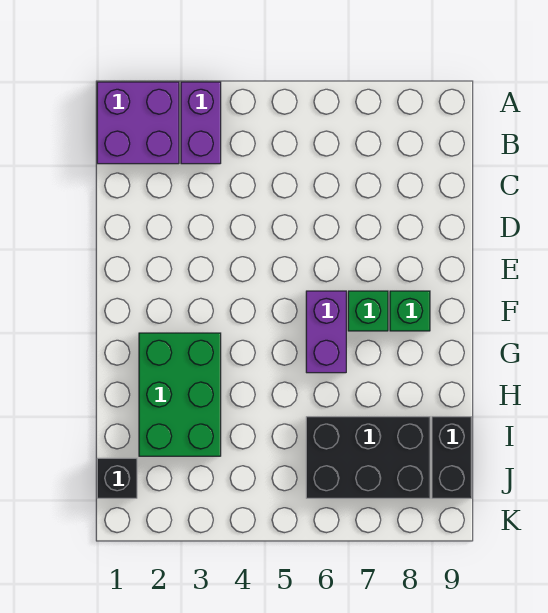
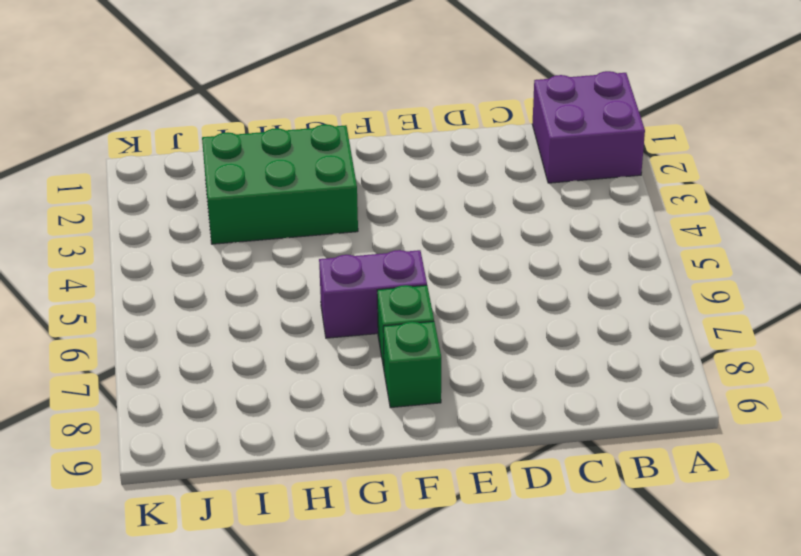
none -> purple brick A3:B3 level 1
none -> black brick I6:J8 level 1

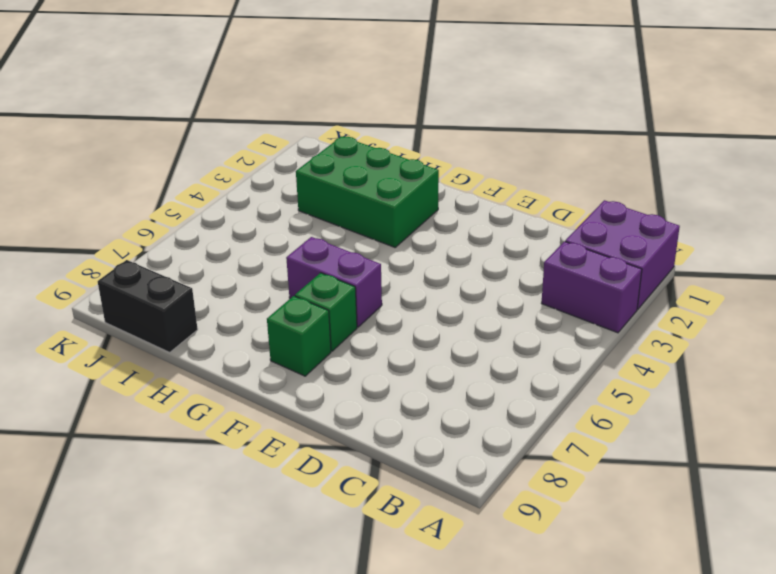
none -> black brick I6:J8 level 1
none -> black brick J1 level 1

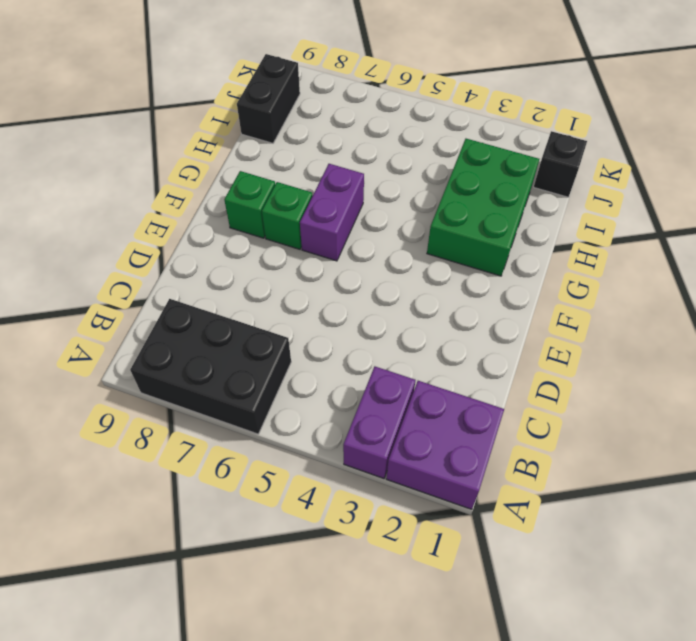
black brick A6:B8 level 1 -> black brick I6:J8 level 1

